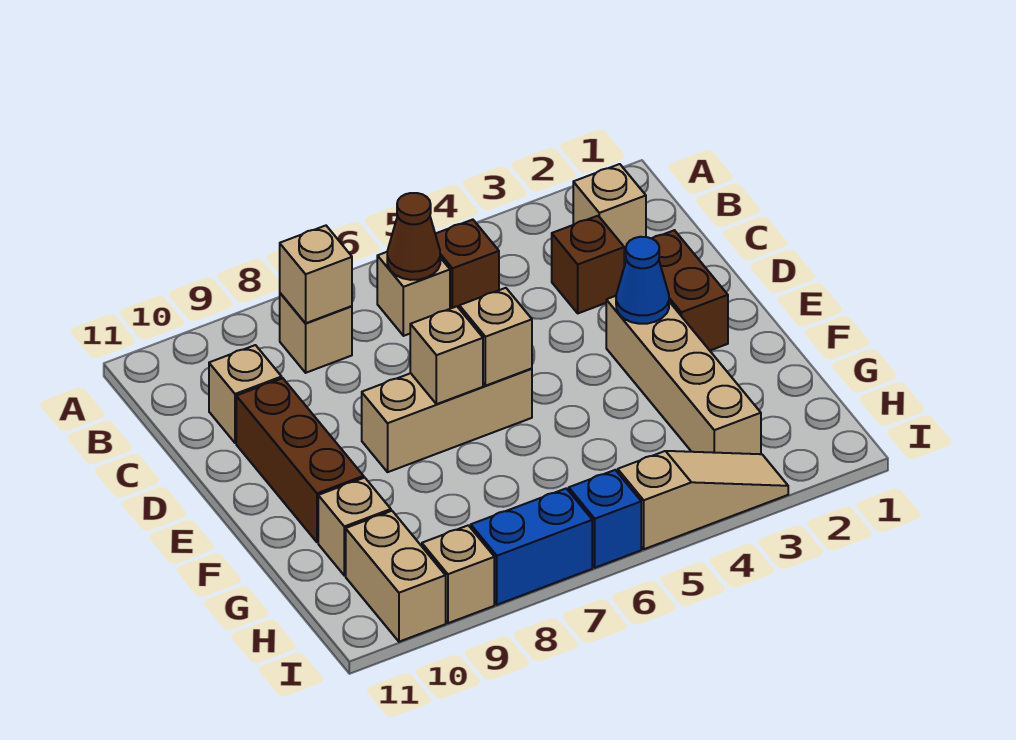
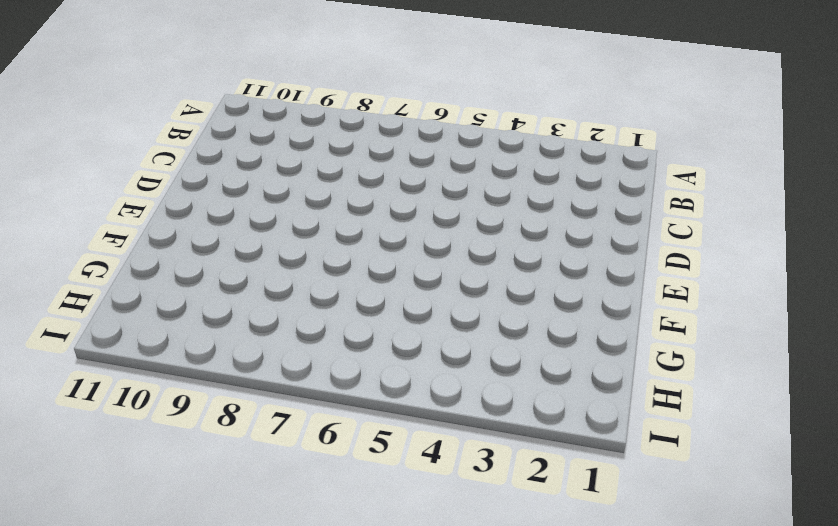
none -> tan brick B2 level 1
none -> brown brick B5 level 1
none -> tan brick B6 level 1

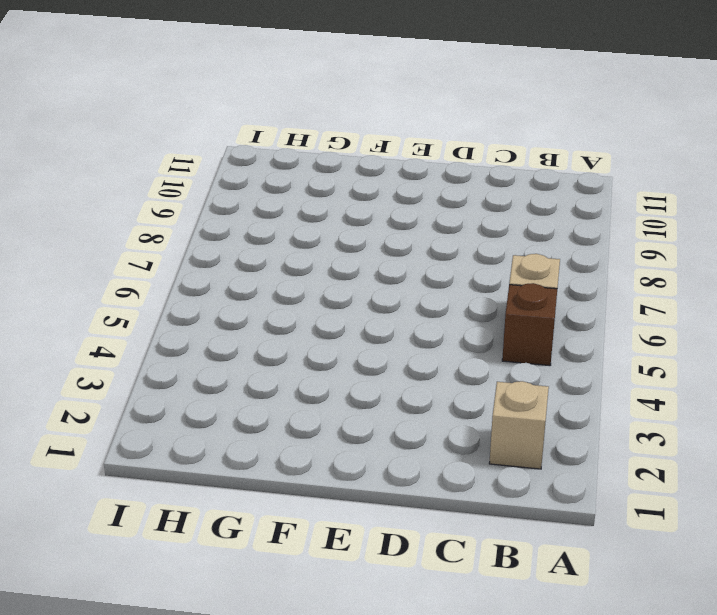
none -> tan brick B8 level 1
none -> brown brick C3 level 1
none -> tan brick C10 level 1

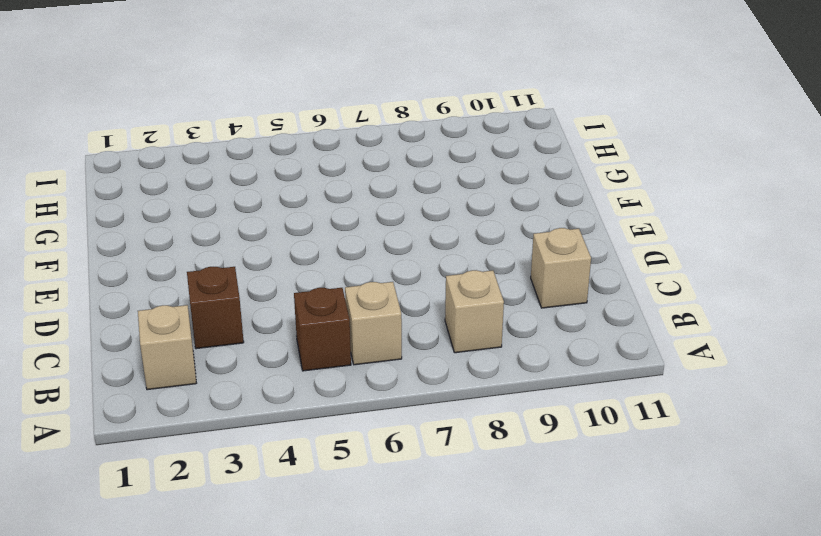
none -> brown brick D2:E2 level 1
none -> brown brick D10:F10 level 1
none -> tan brick E3:H3 level 1

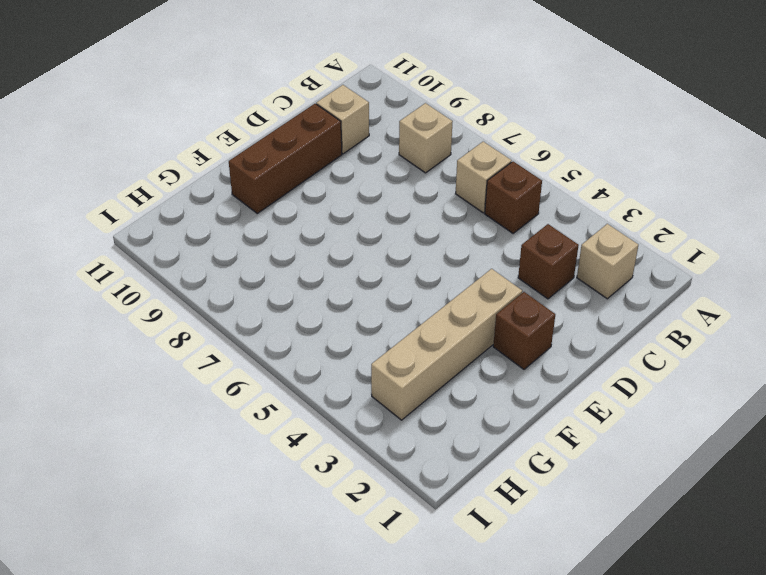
brown brick E2 level 1 -> brown brick D2:E2 level 1
none -> tan brick E6:E8 level 1
none -> tan brick G10 level 1
none -> tan brick H10:I10 level 1

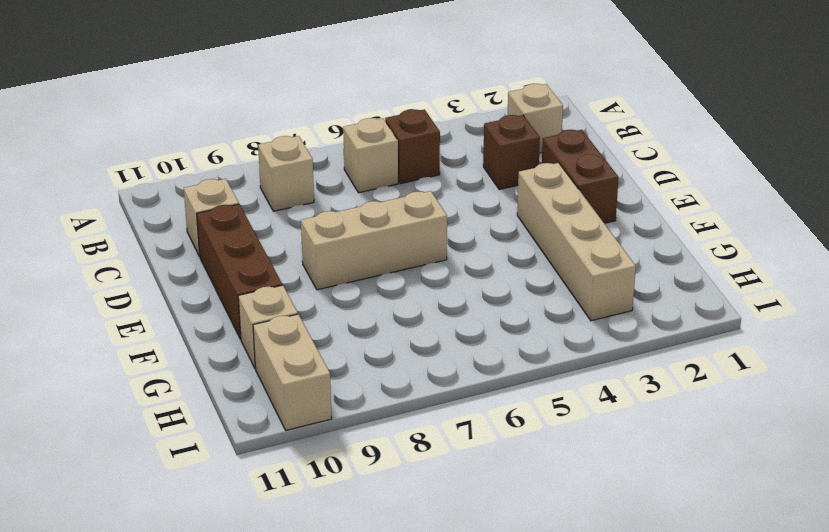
none -> tan slope I3:I5 level 1 top 5
none -> blue brick I6 level 1
none -> blue brick I7:I8 level 1

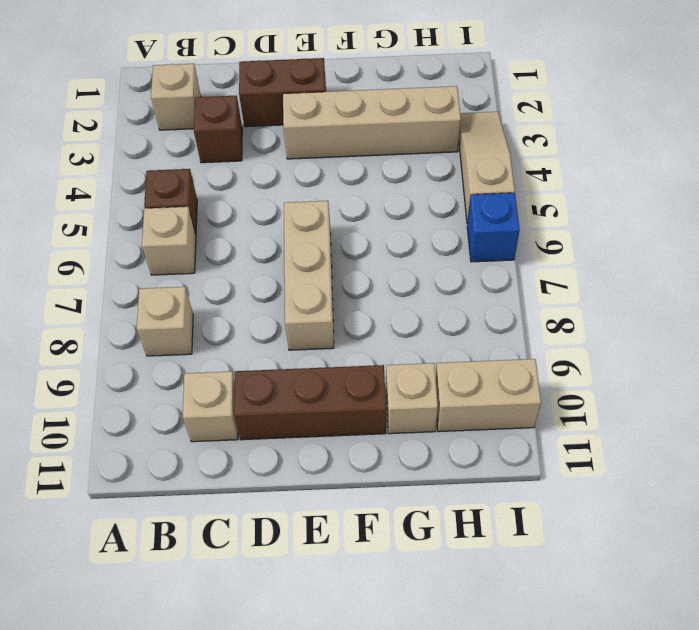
none -> blue brick I7:I8 level 1
none -> tan brick I9 level 1
none -> brown cone B6 level 2

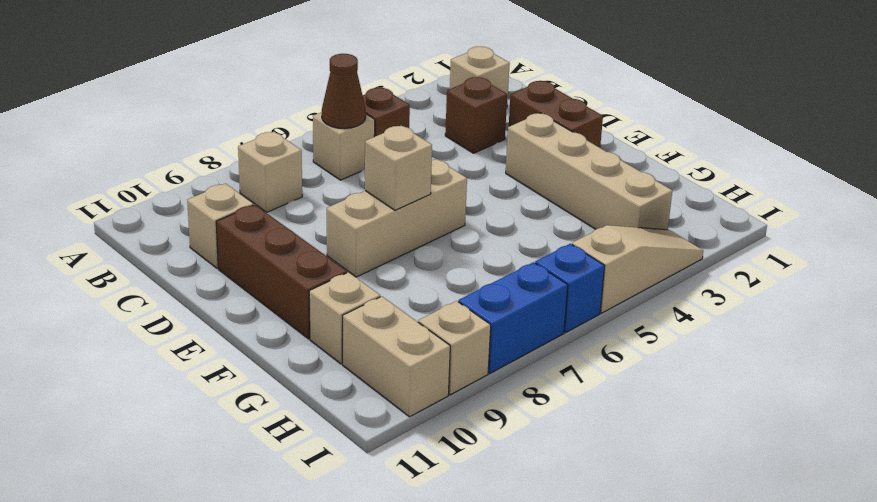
none -> tan brick B8 level 2
none -> blue cone E3 level 2
none -> tan brick E6 level 2

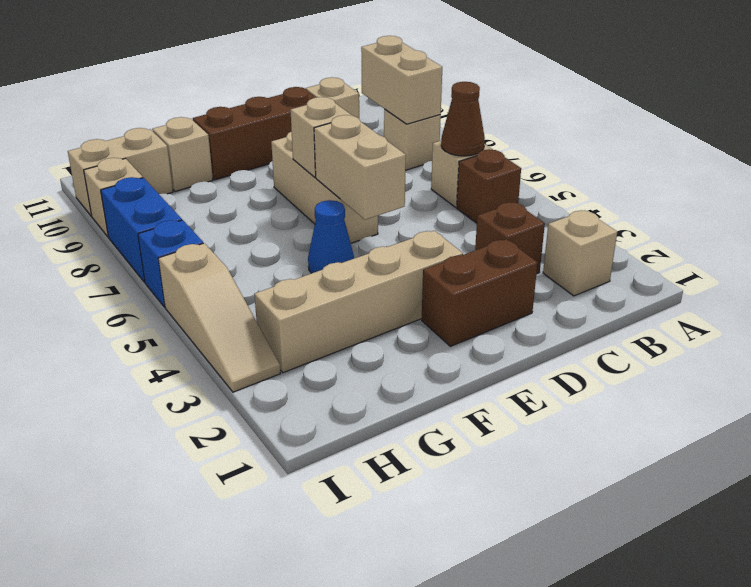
tan brick B8:B9 level 2 -> tan brick B8 level 2
tan brick E5:E6 level 2 -> tan brick E6 level 2
blue cone F5 level 1 -> blue cone E3 level 2

